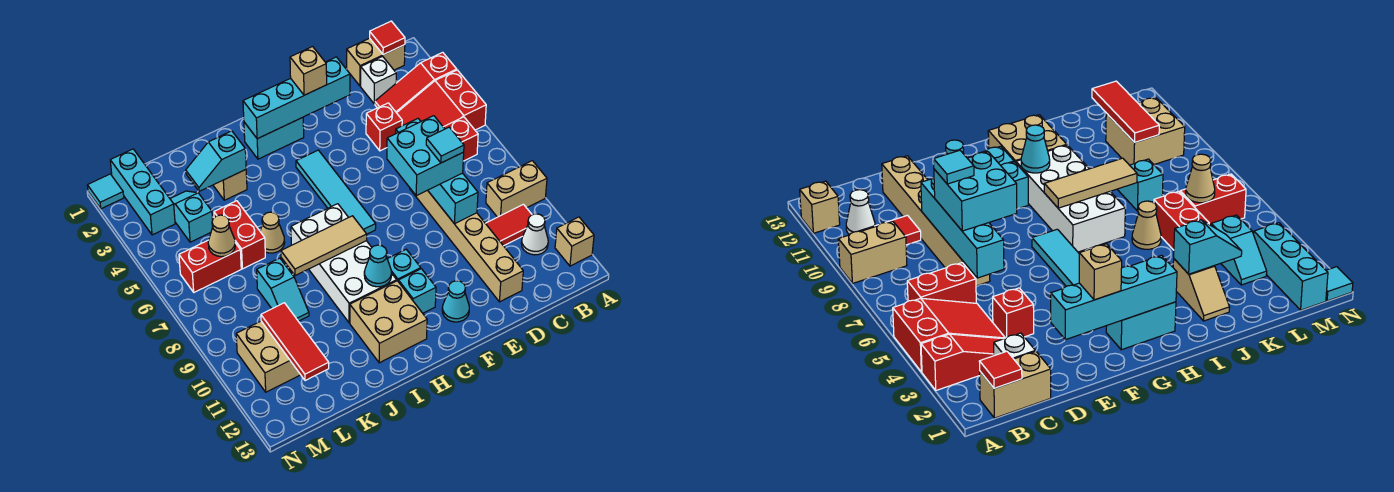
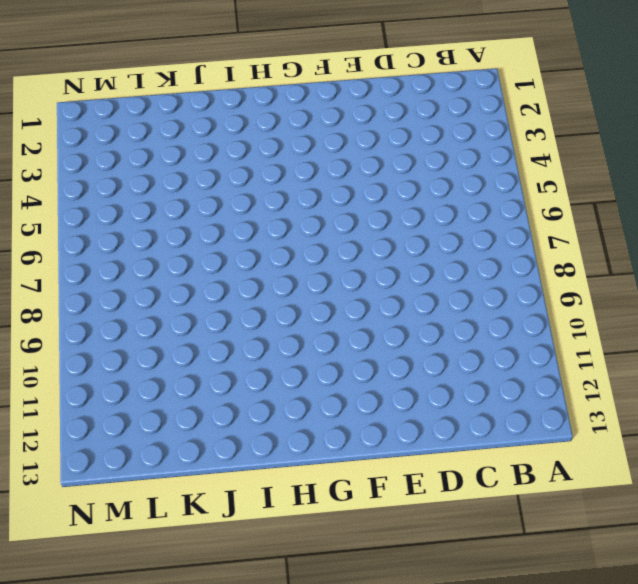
none -> red slope A3:C3 level 1 top A
none -> red slope A4:C5 level 1 top A
none -> tan brick A9:B9 level 1
none -> tan brick A12 level 1

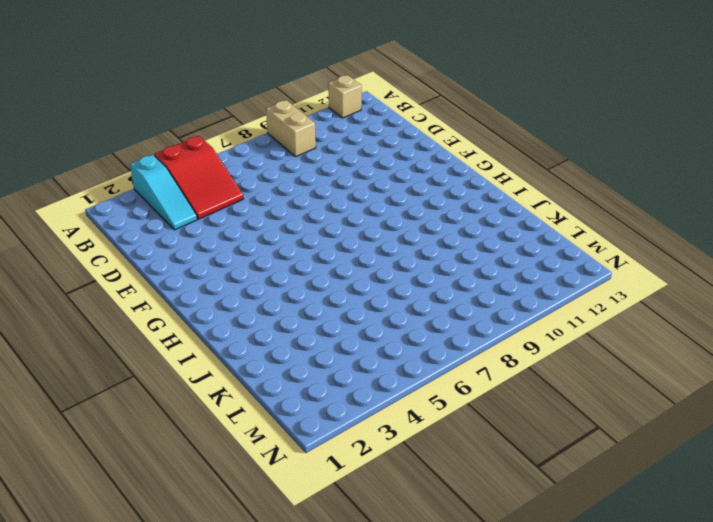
cyan slope A3:C3 level 1 top A -> red slope A3:C3 level 1 top A
none -> tan brick B1:C1 level 1
none -> red brick B6:C6 level 1
none -> red tile B10:C10 level 1
none -> white cone B11 level 1

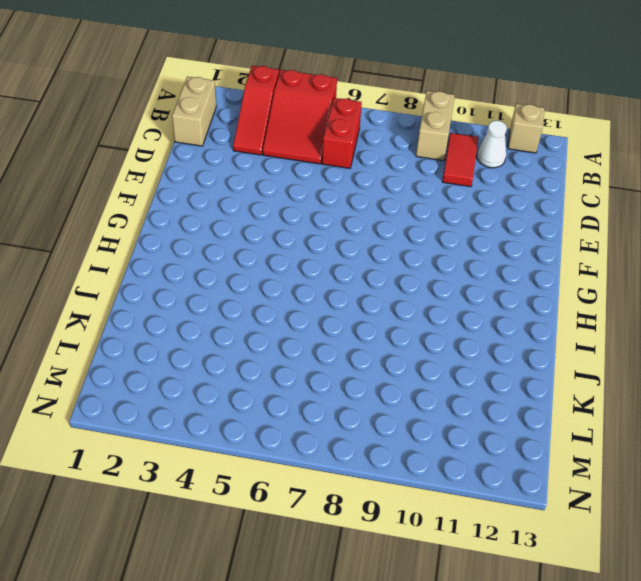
none -> white brick C2 level 1
none -> red brick D4 level 1
none -> tan brick D7:D12 level 1
none -> cyan cone F12 level 1

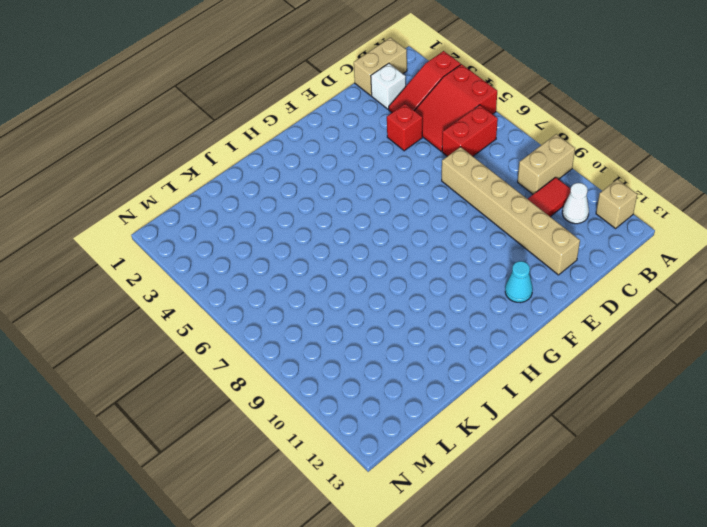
none -> cyan brick G2:H2 level 1
none -> cyan tile G4:G7 level 1
none -> cyan brick G10 level 1
none -> cyan brick G11 level 1

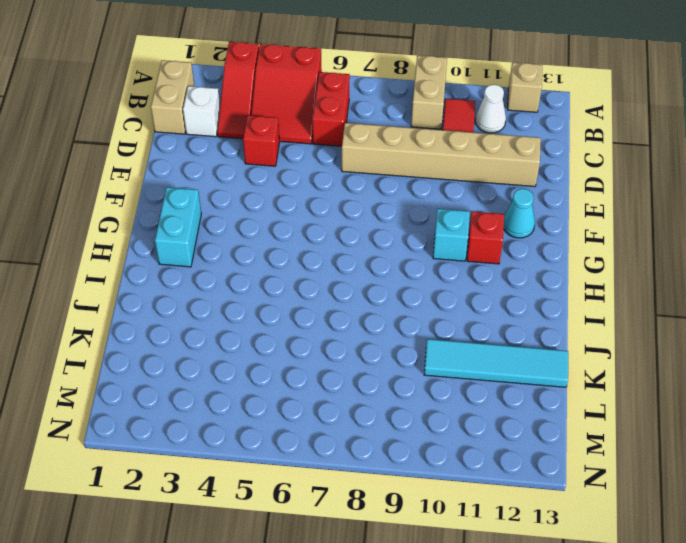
red brick G11 level 1 -> cyan brick G11 level 1
cyan tile K10:K13 level 1 -> cyan tile G4:G7 level 1
none -> white brick H7:I10 level 1
none -> tan brick H11:I12 level 1
none -> tan slope J2:J3 level 1 top 3
none -> tan cone J6 level 1

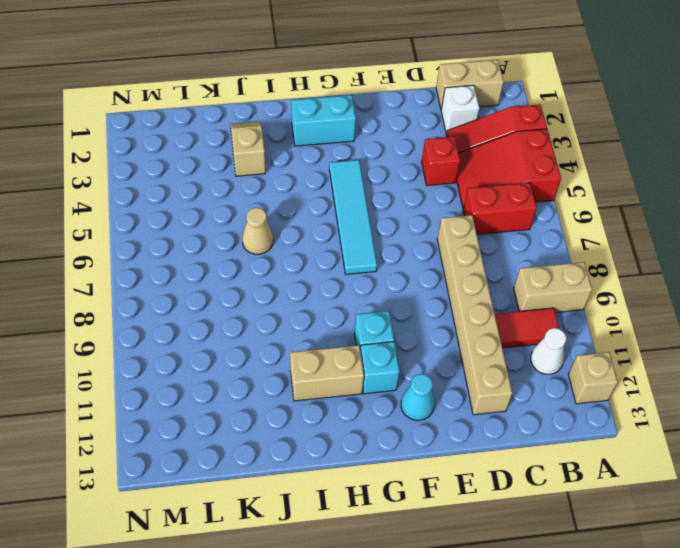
tan brick H11:I11 level 1 -> tan brick H11:I12 level 1
none -> white brick H7:I10 level 1
none -> red brick K5:K6 level 1
none -> cyan slope K8:K9 level 1 top 8
none -> cyan slope L3:L4 level 1 top 4

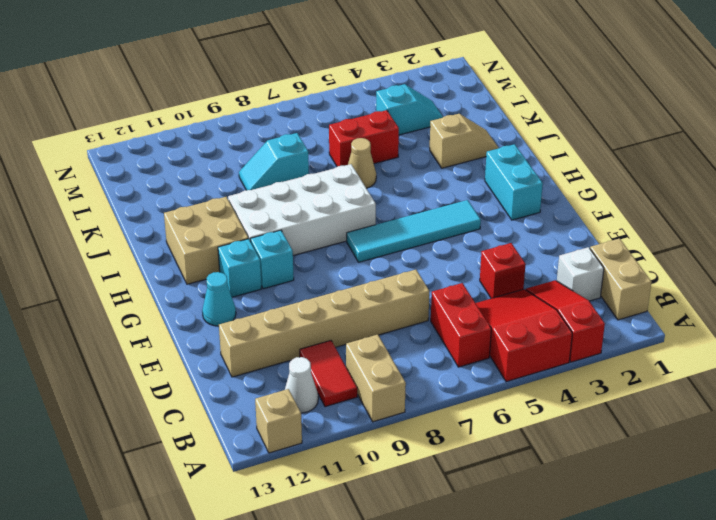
none -> red brick L6:M6 level 1
none -> tan brick L10:M11 level 1
none -> cyan brick M1:M3 level 1
none -> cyan tile N1 level 1

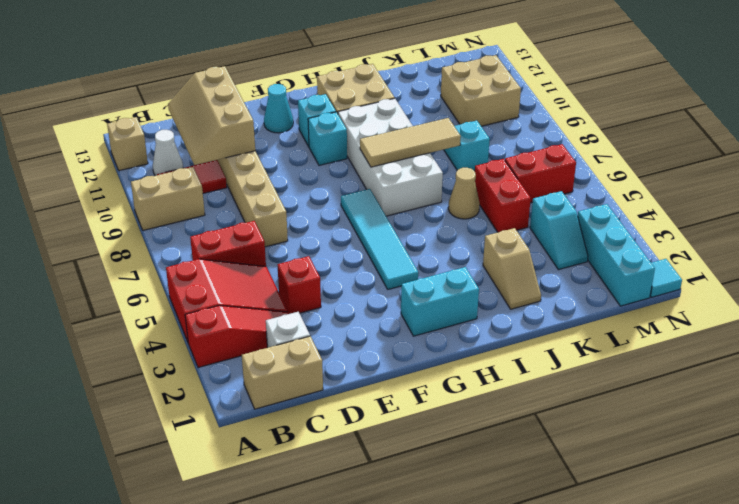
tan slope C10:D12 level 2 top D -> none
none -> red tile B1 level 2
none -> cyan brick D6:D9 level 2
none -> cyan brick E2:H2 level 2
none -> cyan cone H10 level 2

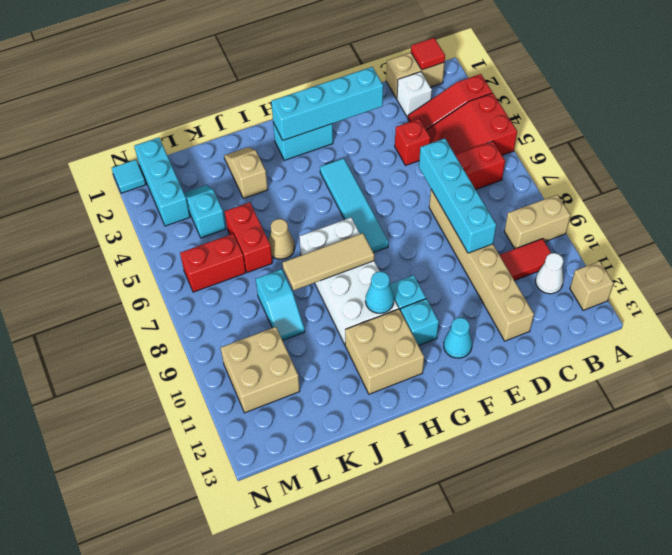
none -> cyan slope J3:K3 level 2 top J
none -> tan cone L6 level 2
none -> red tile L10:L12 level 2
none -> cyan brick D7:E8 level 3

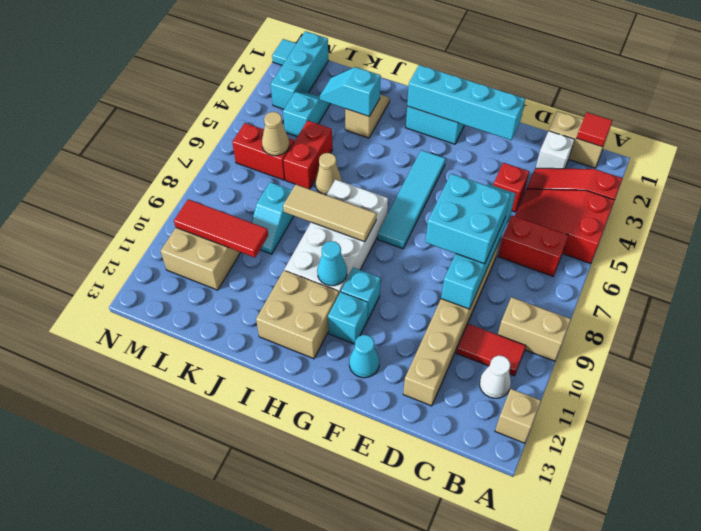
red tile K10:M10 level 2 -> red tile L10:L12 level 2
none -> tan brick F2 level 3
none -> cyan tile D8 level 4

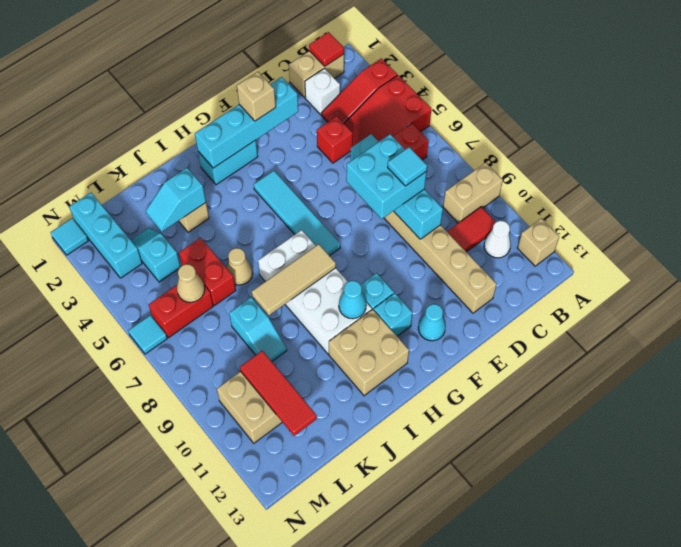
cyan tile N6 level 1 -> none

